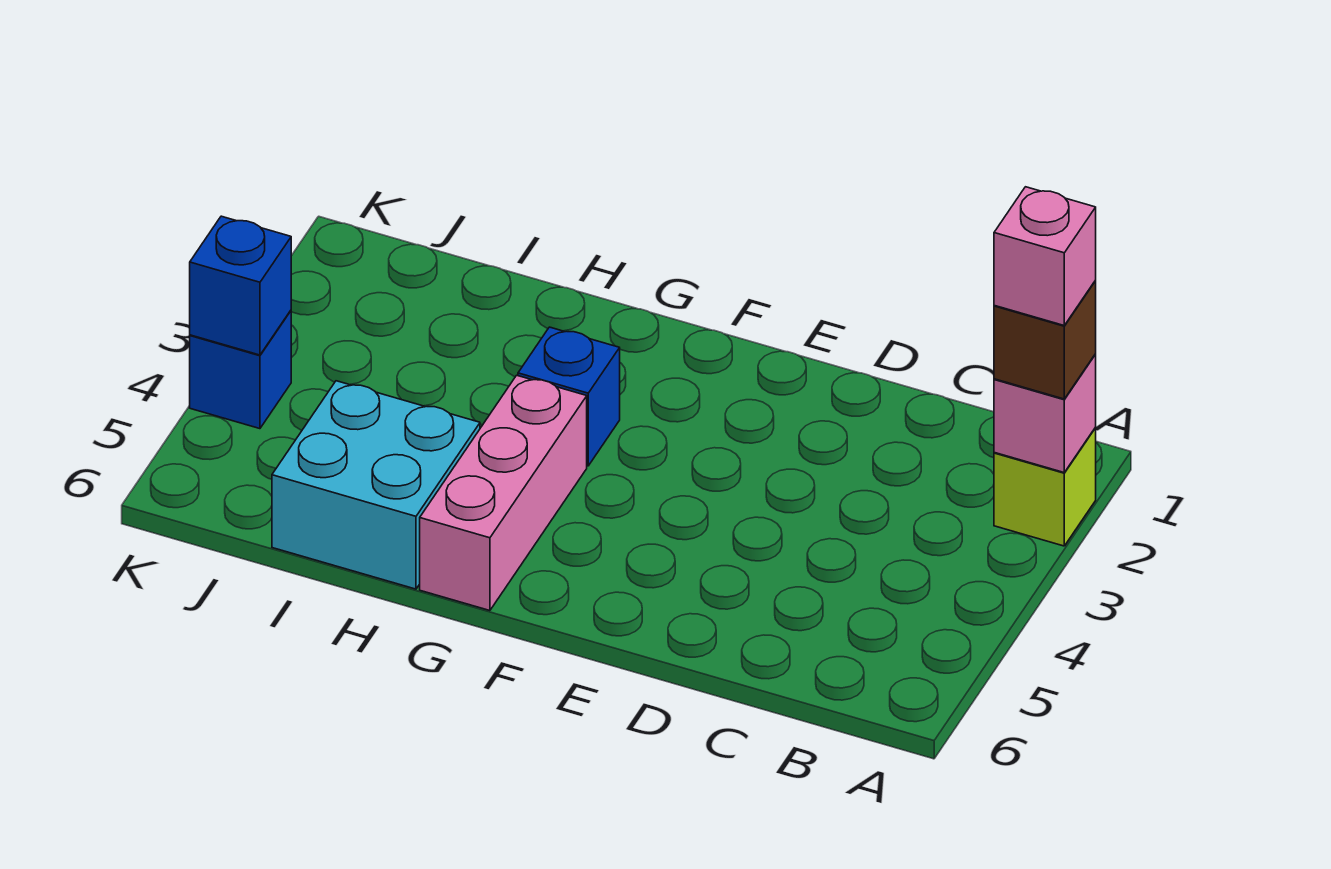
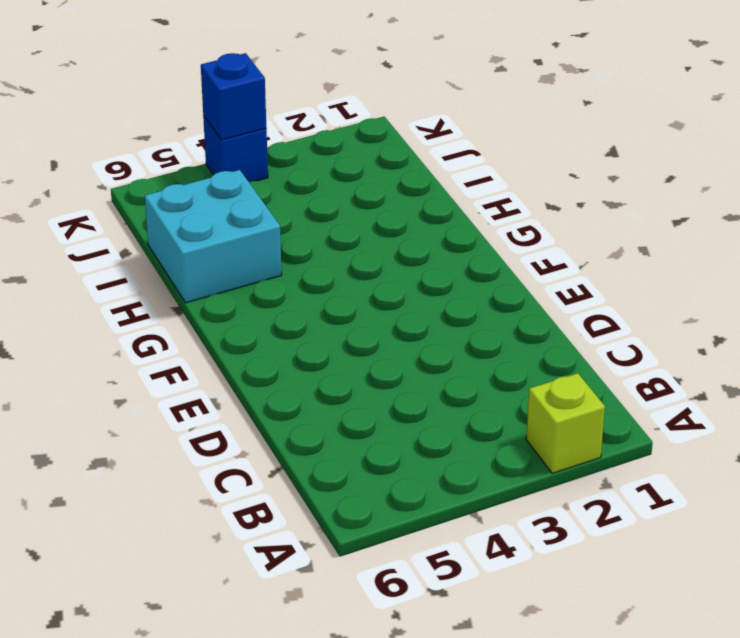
none -> blue brick G3 level 1
none -> pink brick G4:G6 level 1

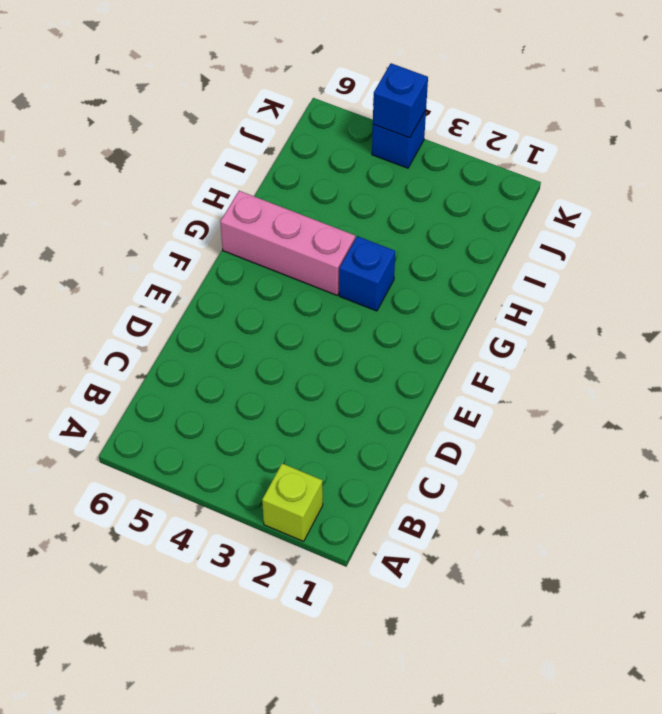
none -> cyan brick H5:I6 level 1
none -> pink brick A2 level 2

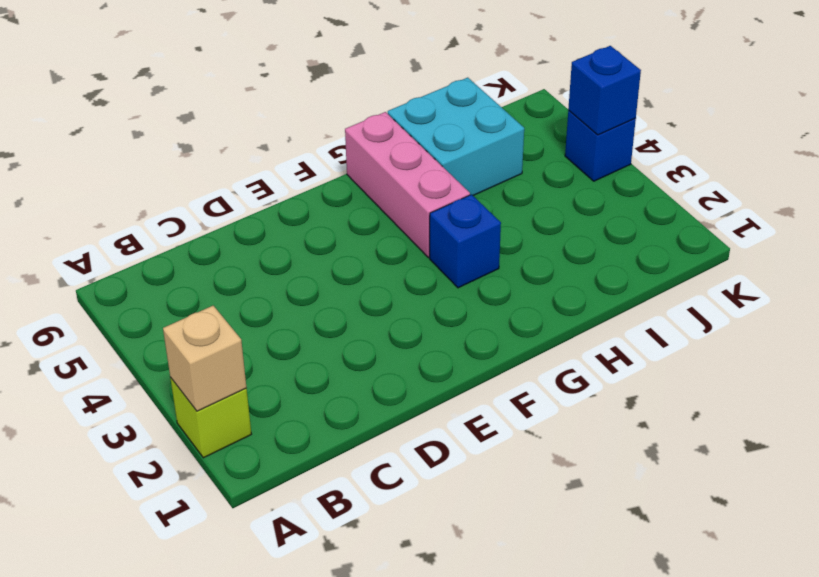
tan brick A2 level 2 -> pink brick A2 level 2
none -> brown brick A2 level 3
none -> pink brick A2 level 4

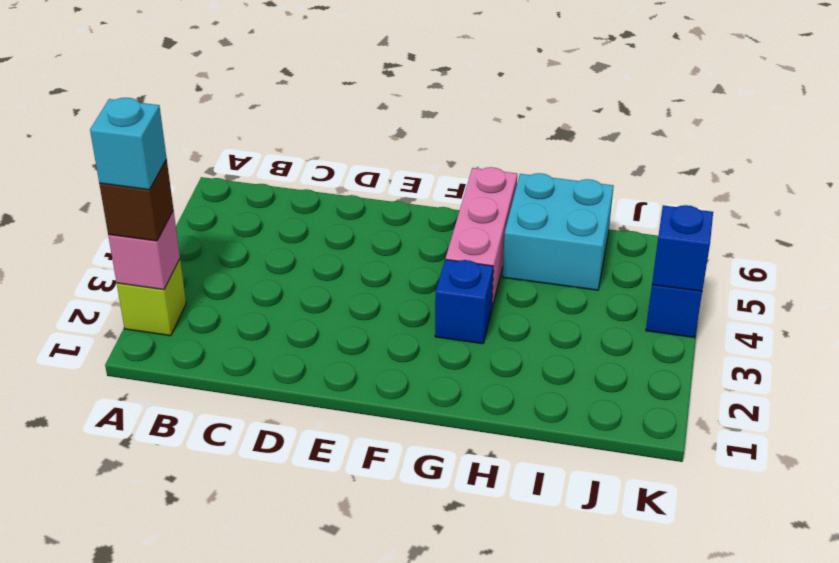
cyan brick A2 level 4 -> pink brick A2 level 4

